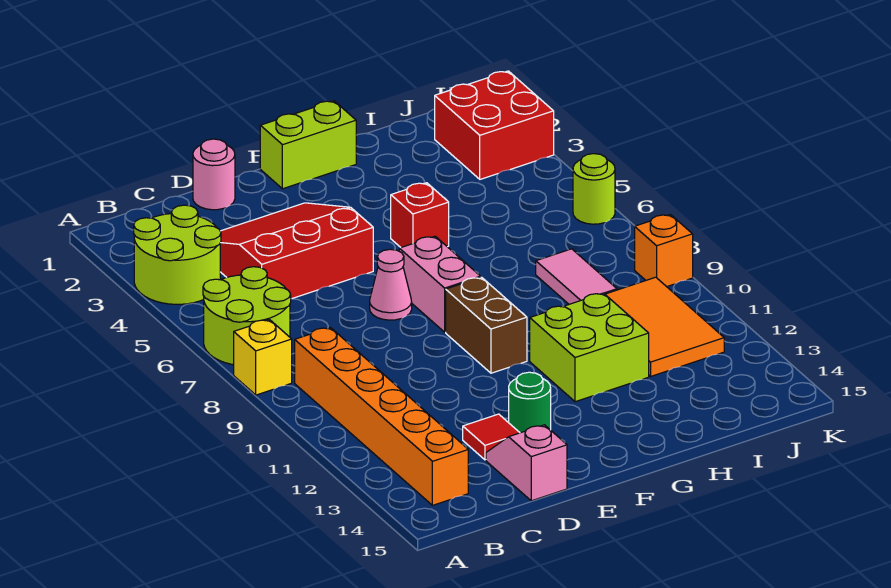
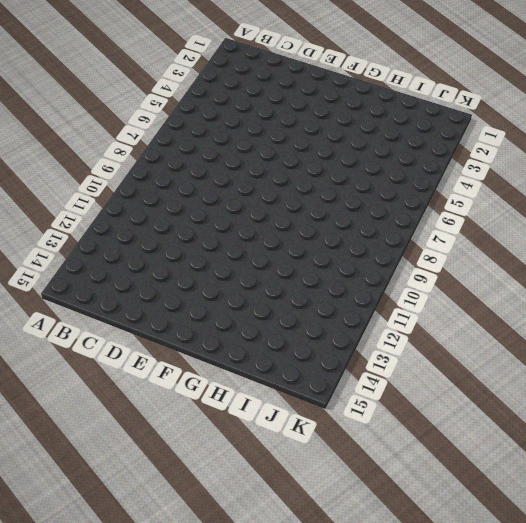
none -> lime round brick A3:B4 level 1
none -> lime round brick A6:B7 level 1
none -> yellow brick A8 level 1

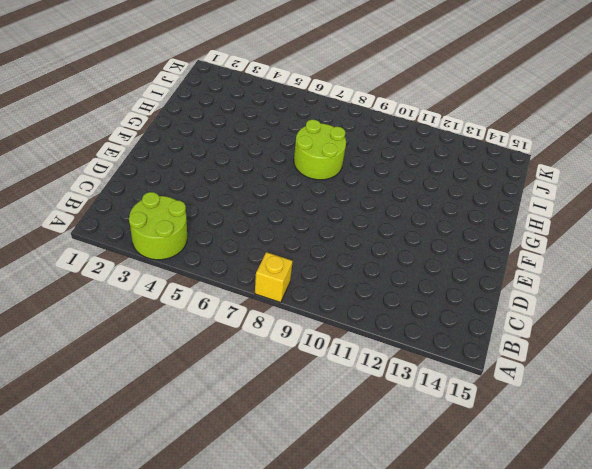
lime round brick G7:H8 level 1 -> lime round brick A6:B7 level 1
none -> orange brick B9:B14 level 1
none -> red slope C3:E5 level 1 top 5
none -> pink round brick D1 level 1

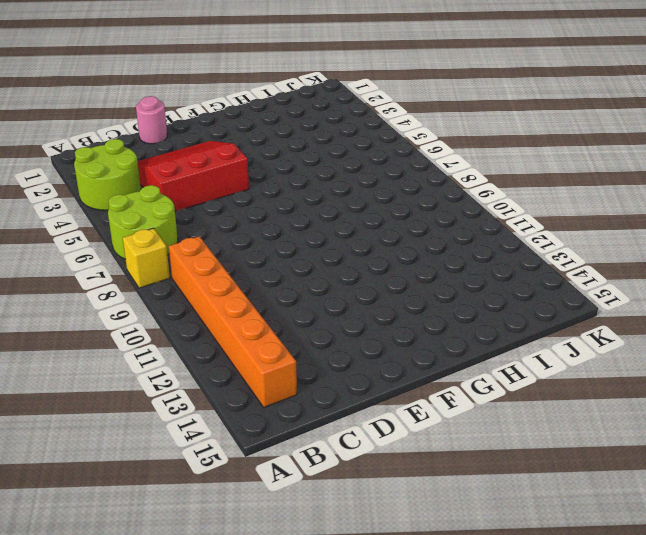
none -> red tile D13 level 1
none -> pink slope D14:D15 level 1 top 15
none -> pink cone E7 level 1

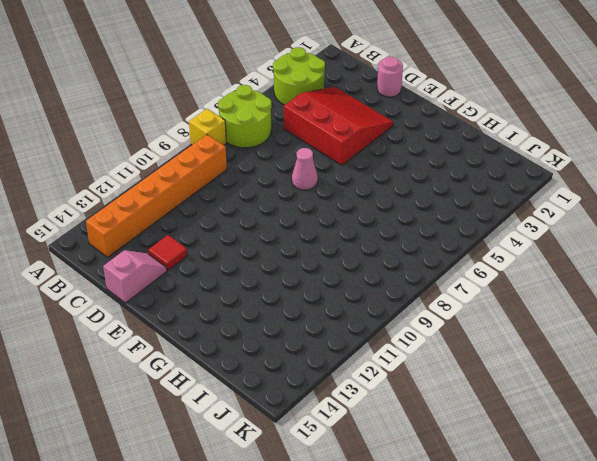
none -> green round brick E13 level 1
none -> lime brick F1:G1 level 1
none -> pink brick F7:F8 level 1

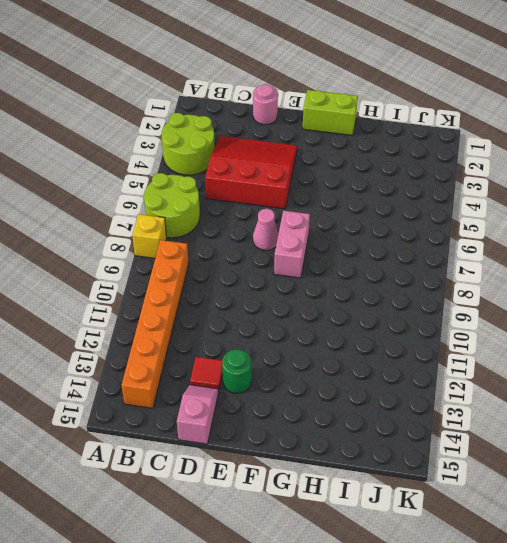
none -> brown brick F9:F10 level 1
none -> red brick G5 level 1
none -> lime brick G11:H12 level 1

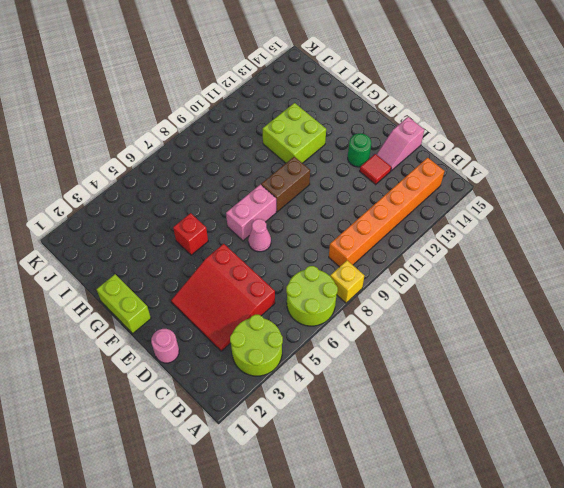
none -> pink tile I8:I9 level 1
none -> orange tile I10:J12 level 1
none -> red brick J2:K3 level 1

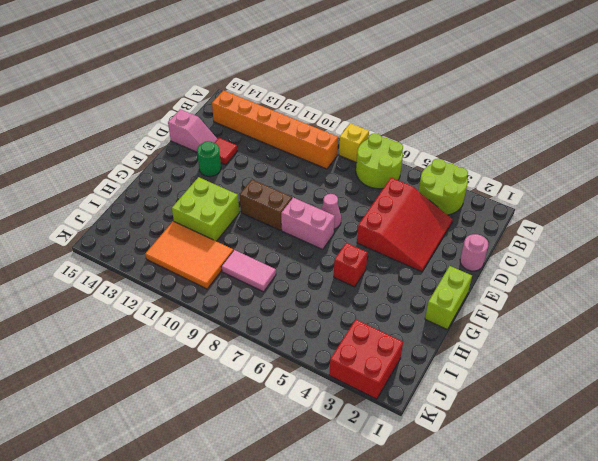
none -> lime round brick K6 level 1
none -> orange brick K9 level 1

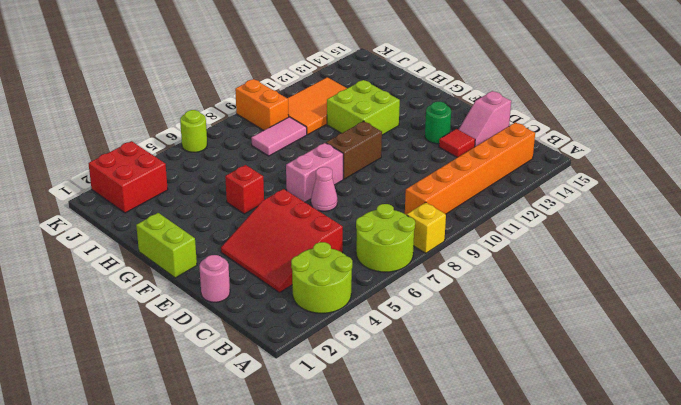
orange brick J9:K9 level 1 -> orange brick K9 level 1

